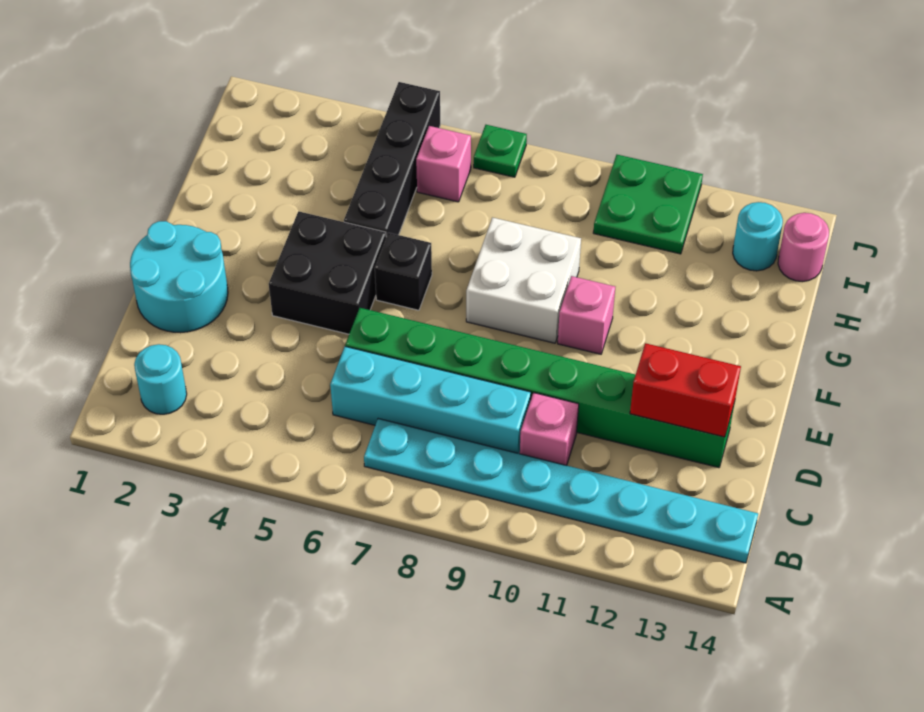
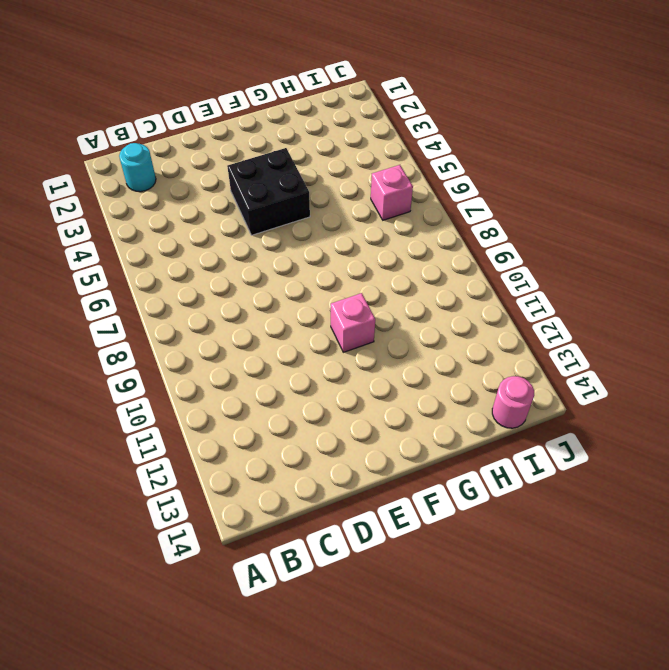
none -> cyan plate B7:B14 level 1
none -> cyan brick C6:C9 level 1
none -> pink brick C10 level 1

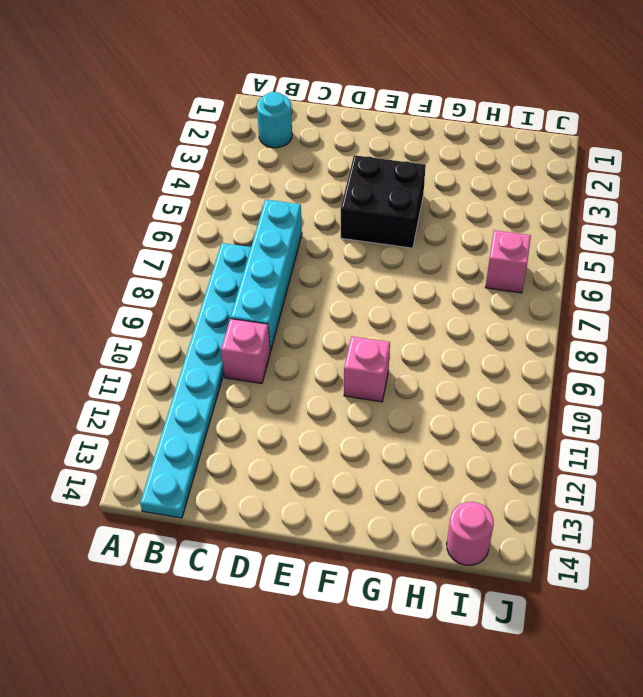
none -> cyan round brick D1:E2 level 1
none -> green brick D6:D13 level 1
none -> black brick F6 level 1

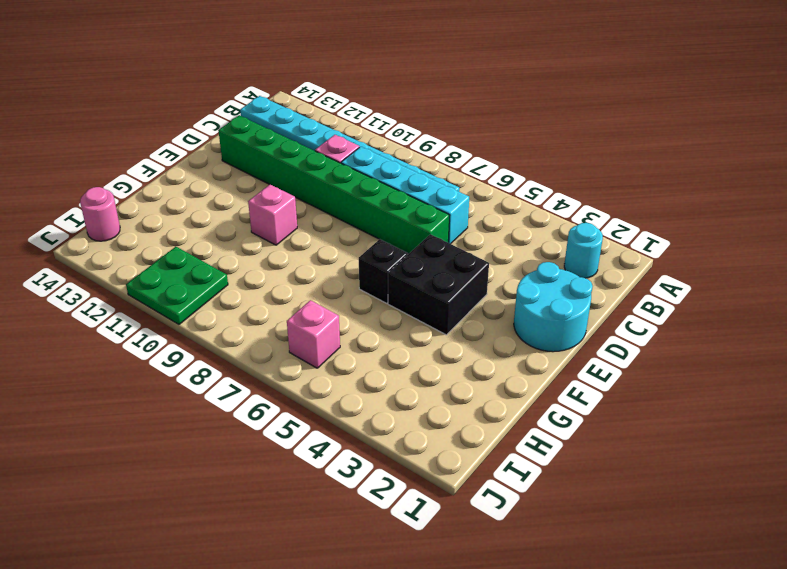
none -> white brick F8:G9 level 1
none -> black brick G5:J5 level 1
none -> cyan round brick I13 level 1

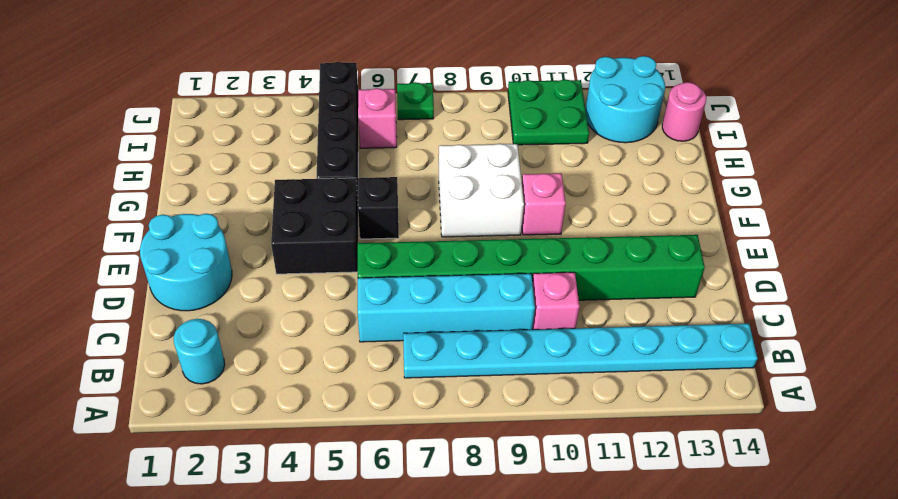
cyan round brick I12:J13 level 1 -> cyan round brick I13 level 1
none -> red brick D12:D13 level 2

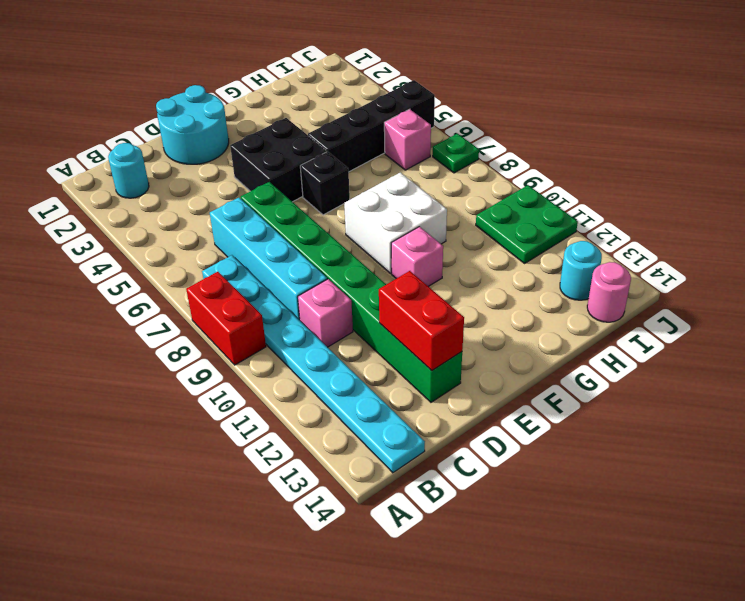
red brick A8:A9 level 1 -> none

